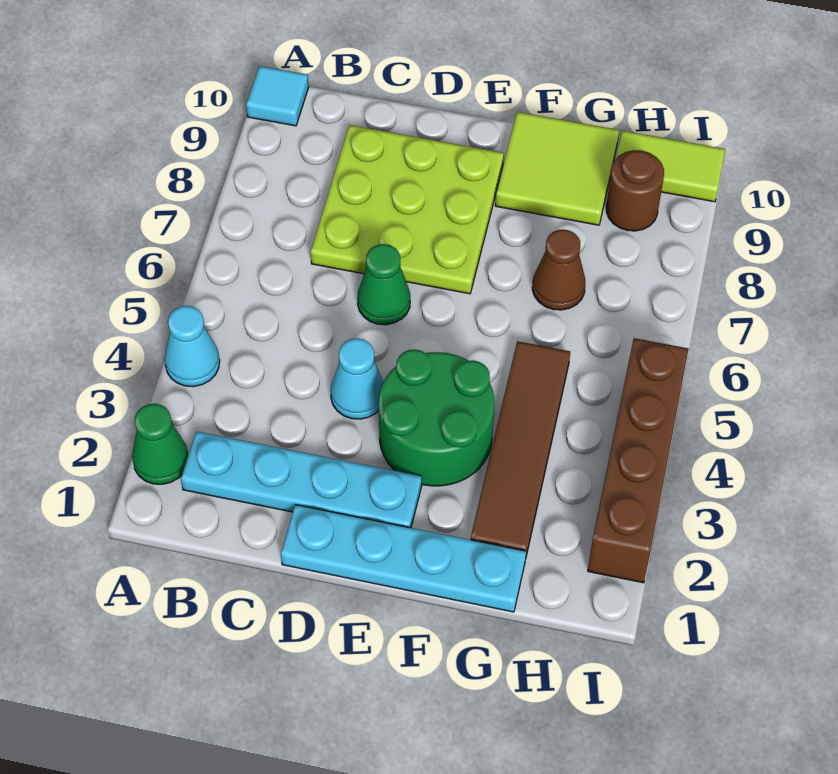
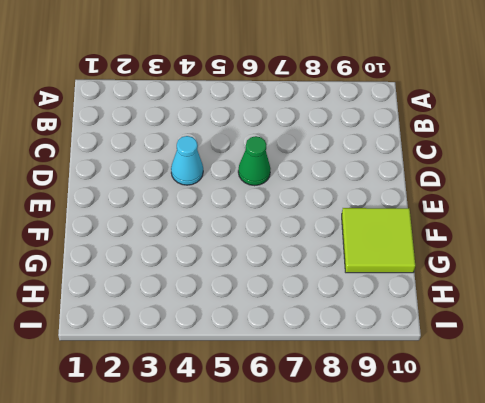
none -> green cone A2 level 1
none -> cyan cone A4 level 1
none -> cyan tile A10 level 1

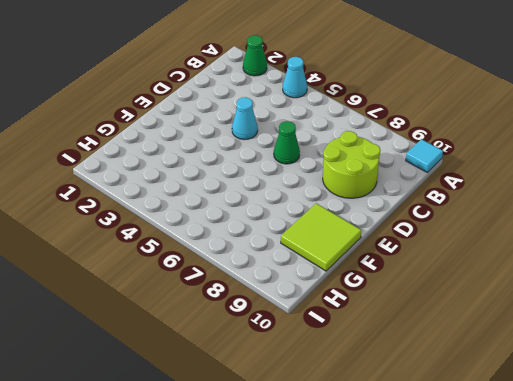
lime round brick C8:D9 level 1 -> lime plate C7:E9 level 1
none -> cyan plate B2:E2 level 1
none -> cyan plate D1:G1 level 1
none -> green round brick E3:F4 level 1

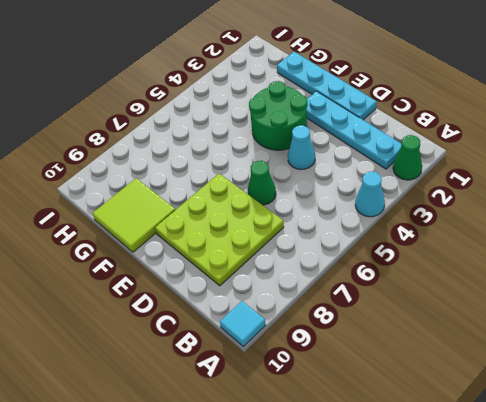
none -> brown tile G2:G5 level 1
none -> brown cone G7 level 1
none -> brown round brick H9 level 1

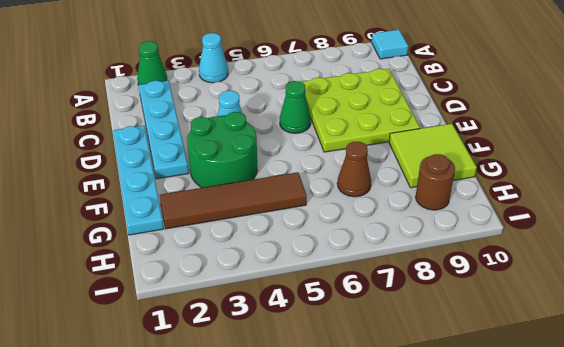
none -> lime tile H10:I10 level 1
none -> brown brick I2:I5 level 1

